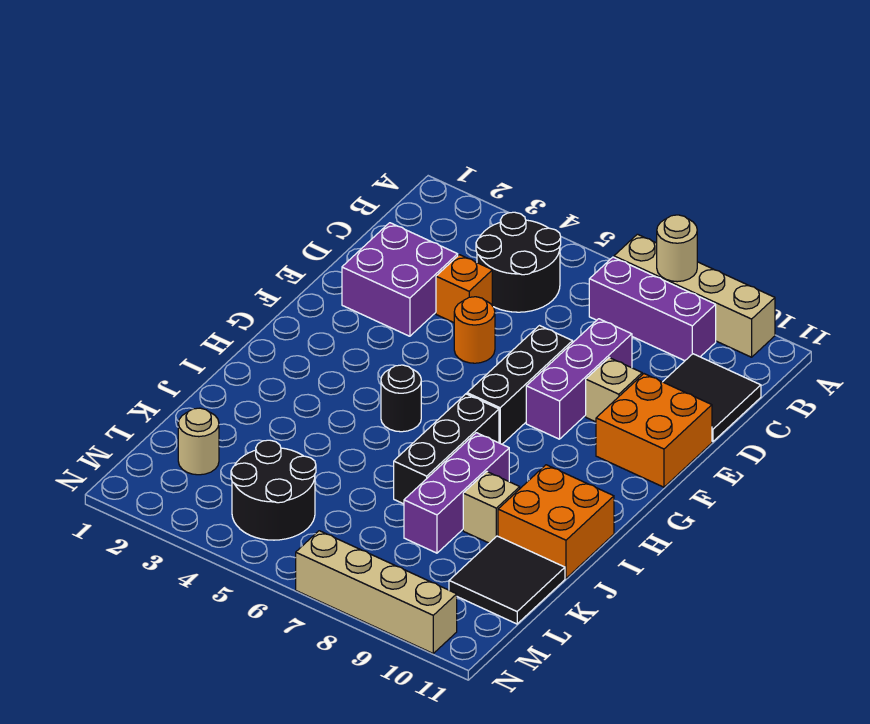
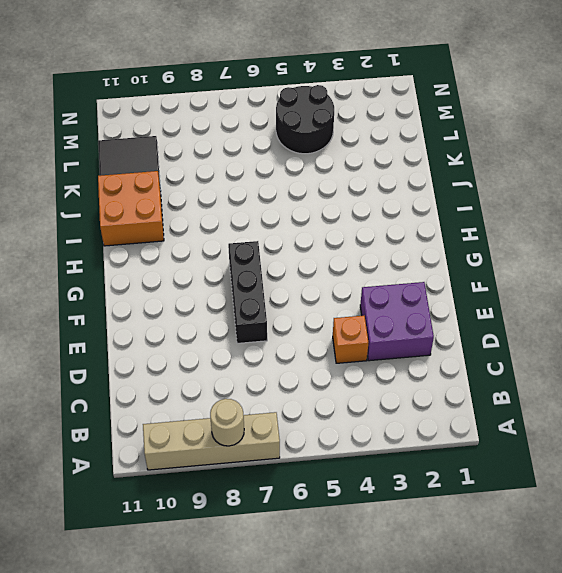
none -> black round brick B4:C5 level 1
none -> purple brick B7:B9 level 1
none -> black tile C10:D11 level 1

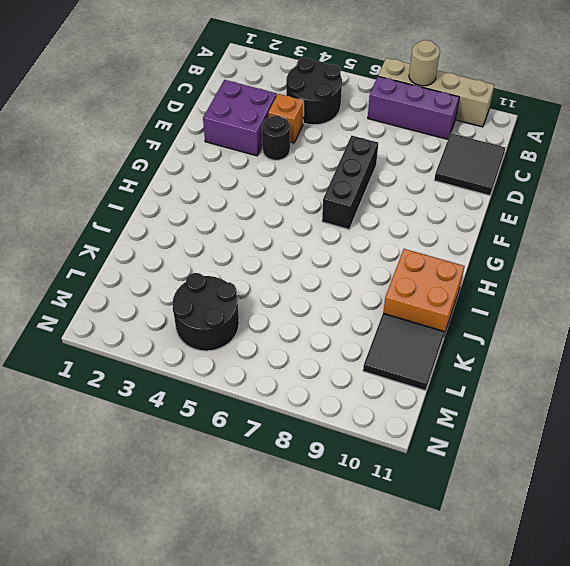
black round brick E4 level 1 -> black round brick H5 level 1
none -> purple brick D8:F8 level 1
none -> orange round brick E5 level 1
none -> tan brick E9 level 1

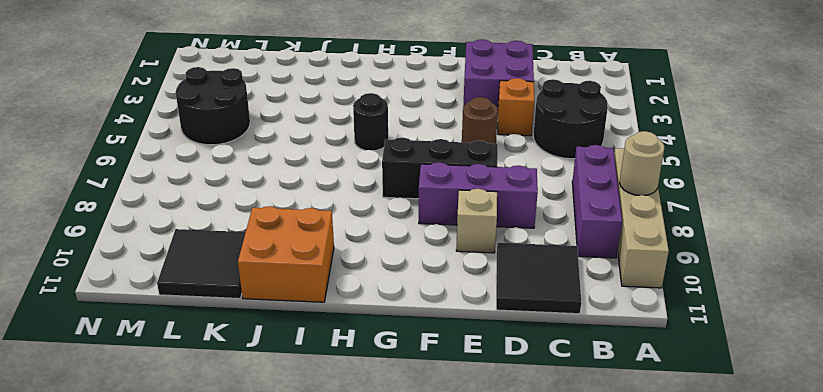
brown round brick E5 level 1 -> orange round brick E5 level 1
none -> orange brick E10:F11 level 1
none -> black brick H7:J7 level 1
none -> purple brick I8:K8 level 1

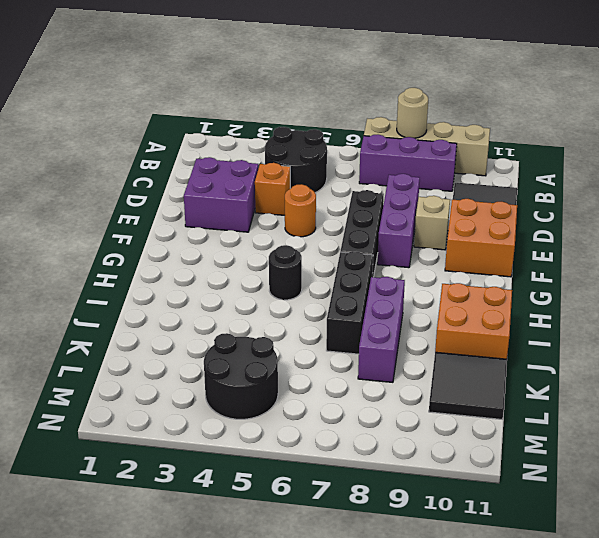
none -> tan brick J9 level 1
none -> tan round brick L2 level 1
none -> tan brick N7:N10 level 1

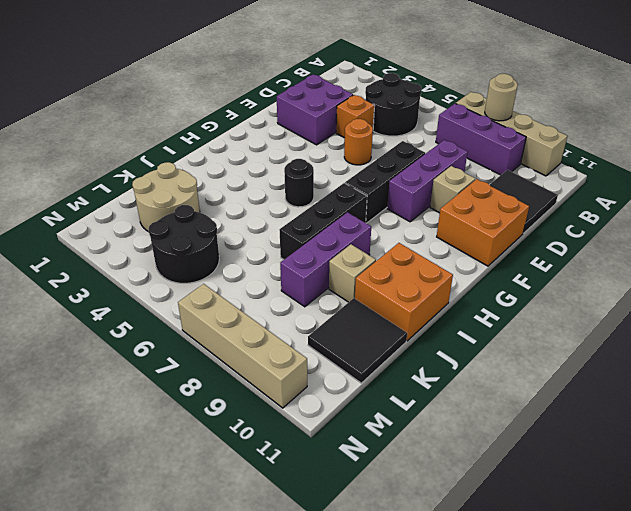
tan round brick K2:L3 level 1 -> tan round brick L2 level 1

